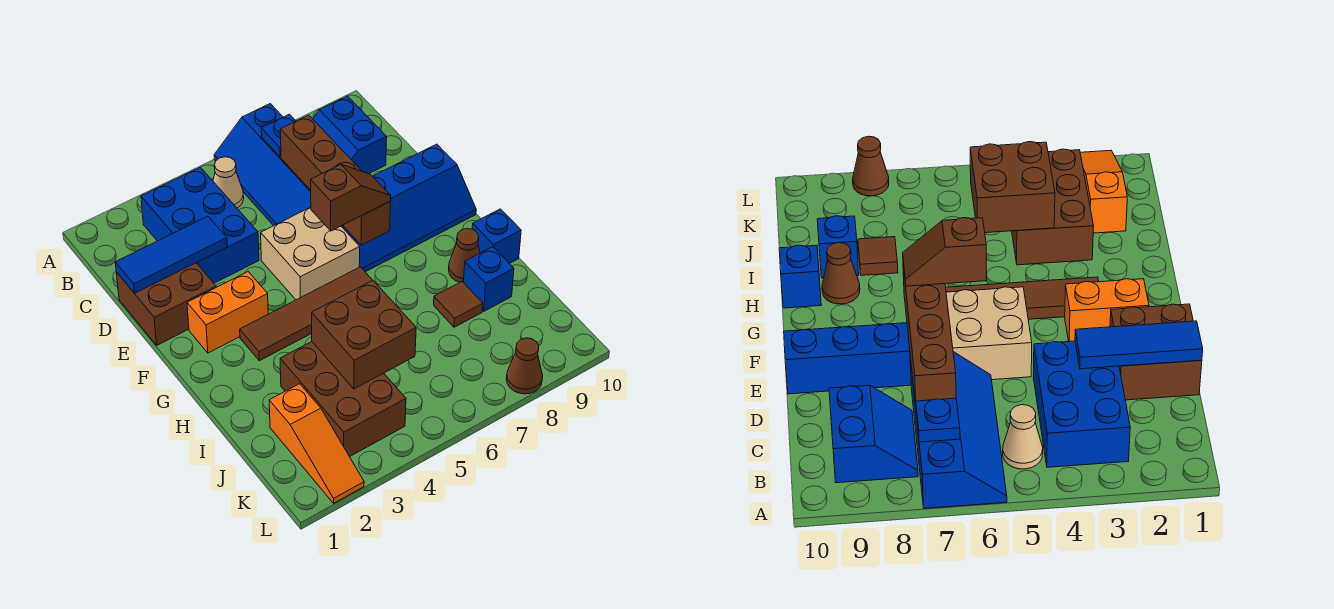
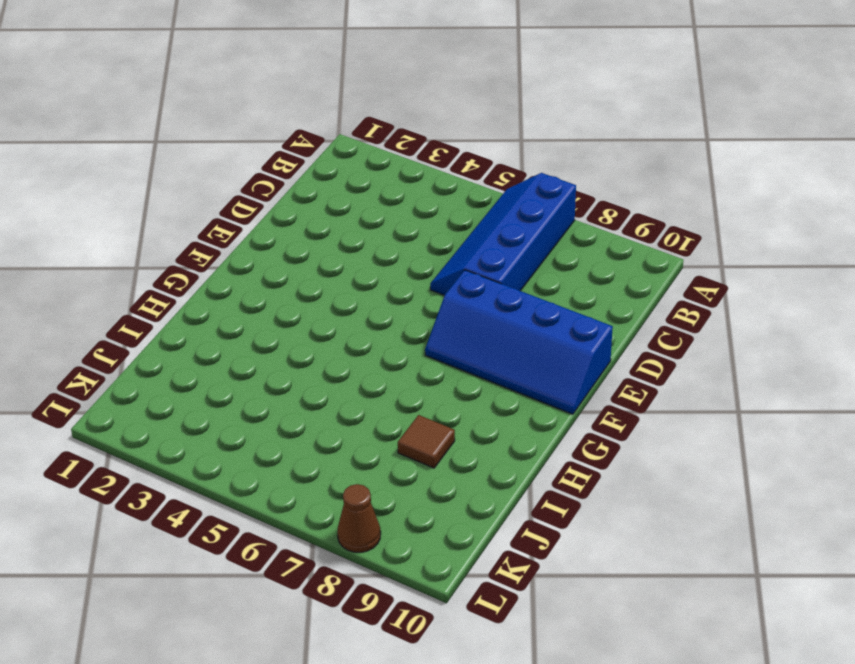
none -> blue brick B3:D4 level 1
none -> tan cone B5 level 1
none -> blue slope B8:C9 level 1 top 9

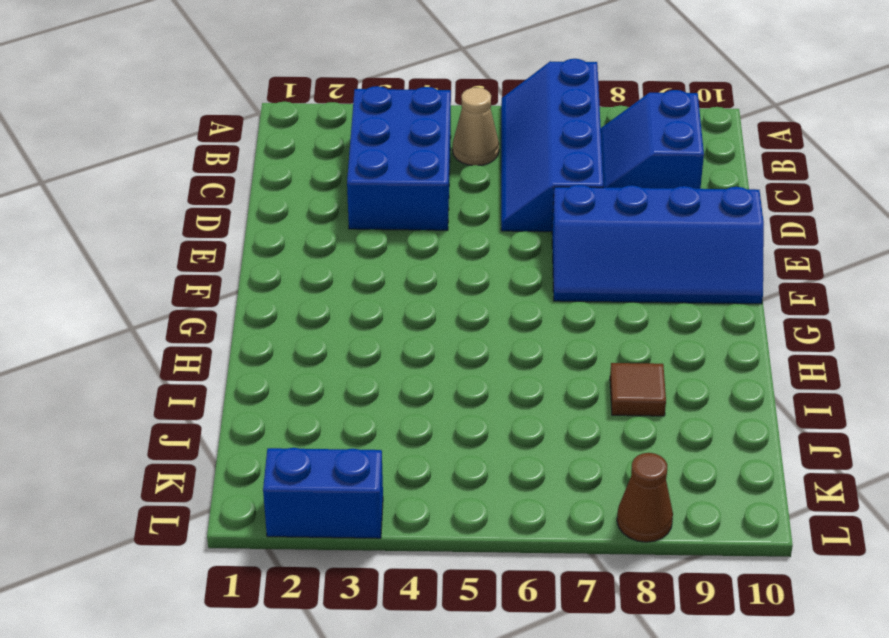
blue brick L2:L3 level 1 -> orange slope J2:L2 level 1 top J
none -> brown brick D1:E2 level 1
none -> tan brick E5:F6 level 1
none -> orange brick F2:F3 level 1

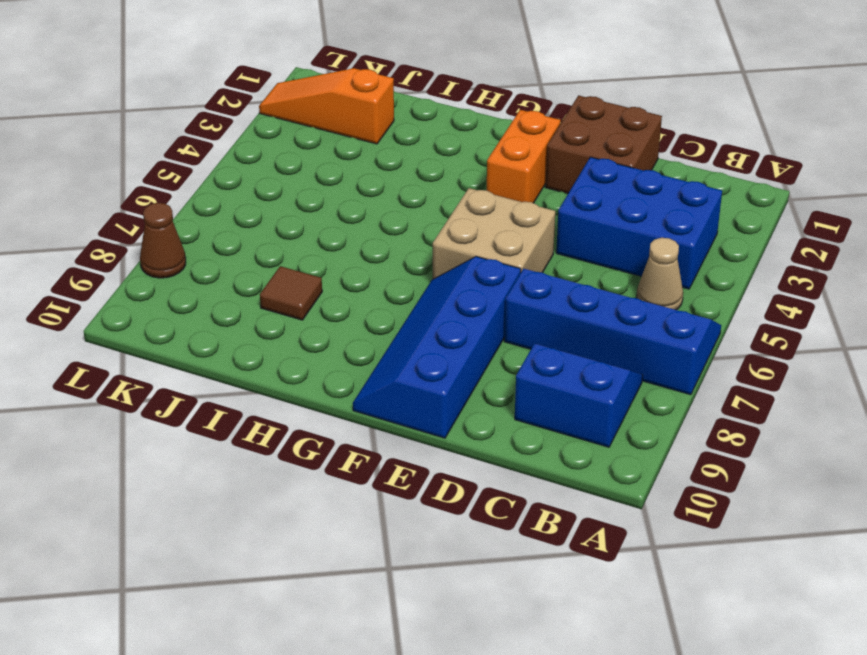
none -> brown tile G3:G6 level 1
none -> brown cone H9 level 1
none -> blue brick H10 level 1

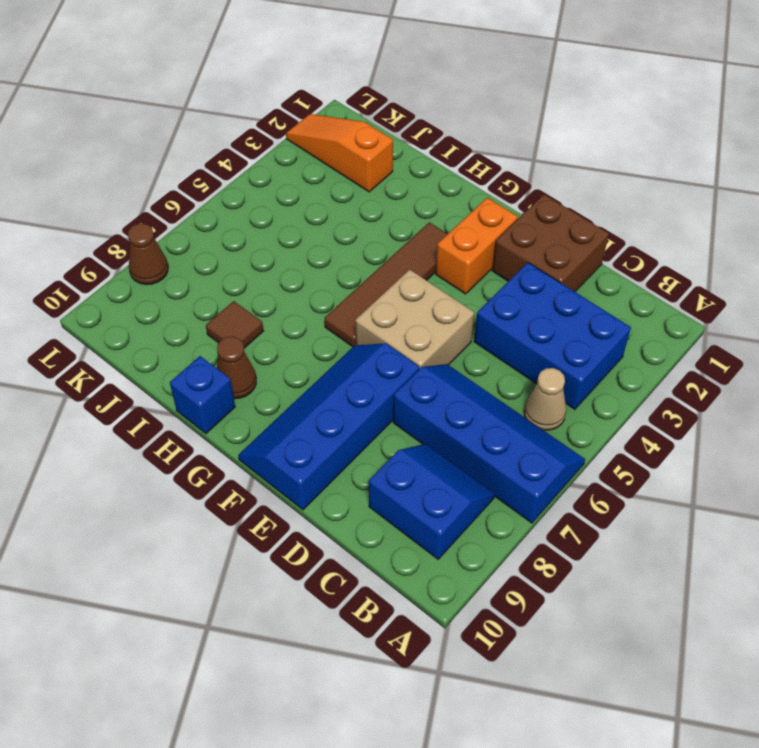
none -> brown brick I3:K4 level 1
none -> blue brick I9 level 1
none -> blue plate B7 level 2

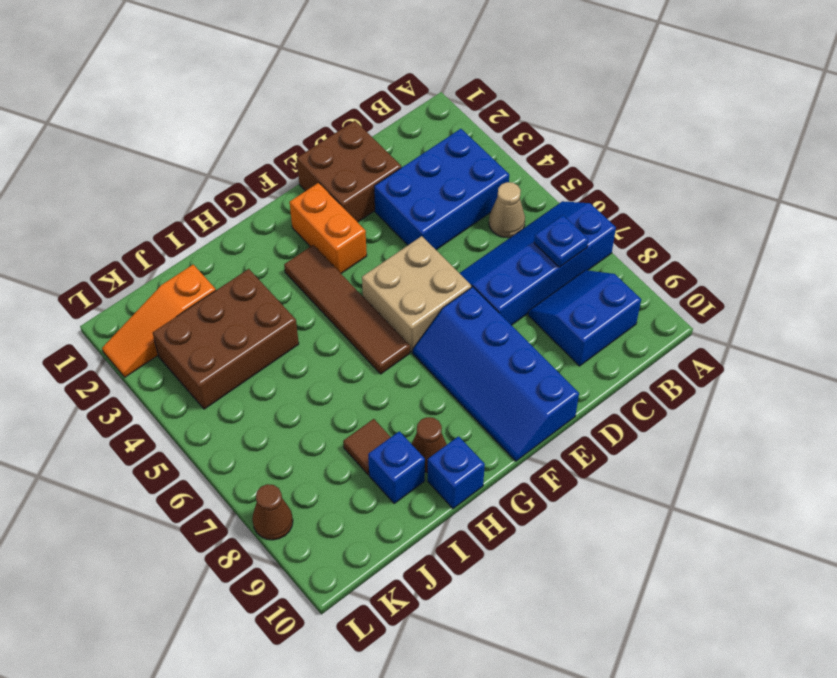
none -> brown brick C7:F7 level 2
none -> blue tile D1:D3 level 2
none -> brown brick I4:J5 level 2

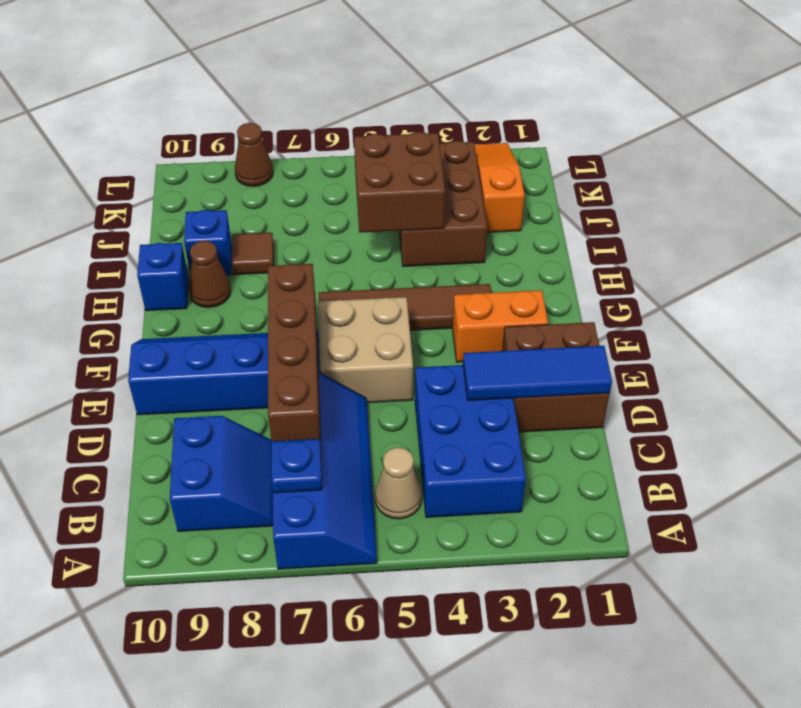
none -> brown slope F6:F7 level 3 top 6

